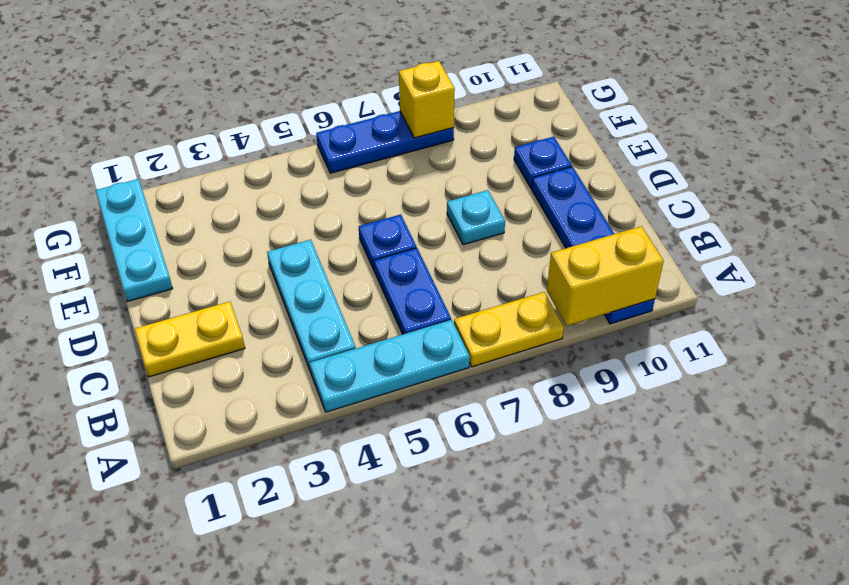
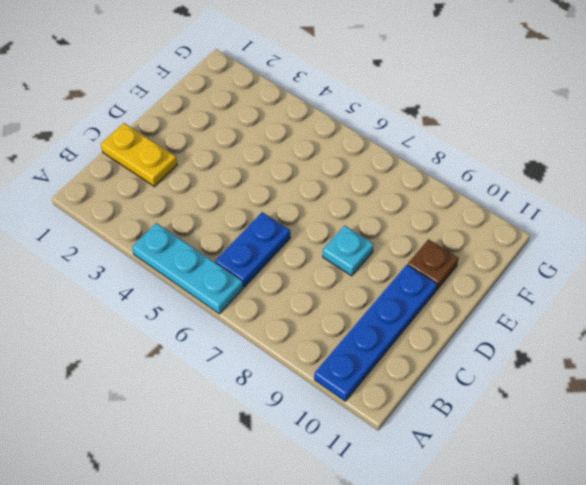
brown plate E10 level 1 -> blue plate E10 level 1
none -> yellow plate A7:A8 level 1
none -> cyan plate B4:D4 level 1
none -> blue plate D6 level 1

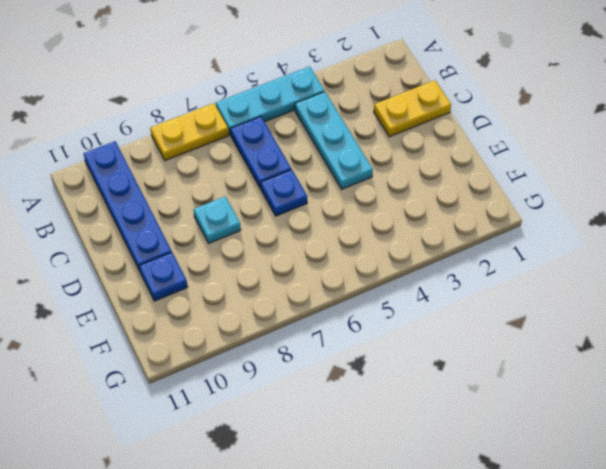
none -> cyan plate E1:G1 level 1
none -> blue plate G6:G8 level 1
none -> yellow brick A9:A10 level 2

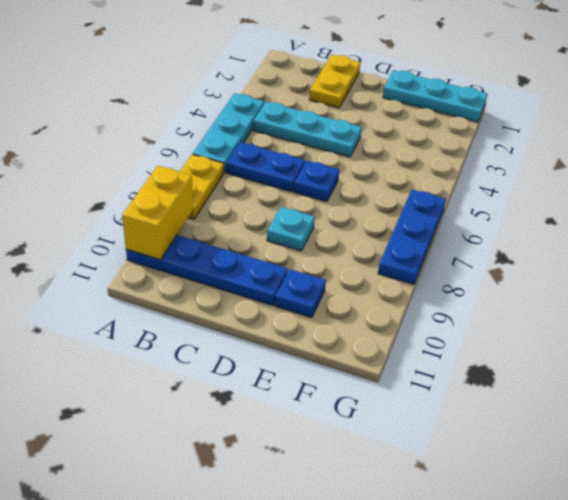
none -> yellow brick G8 level 2

